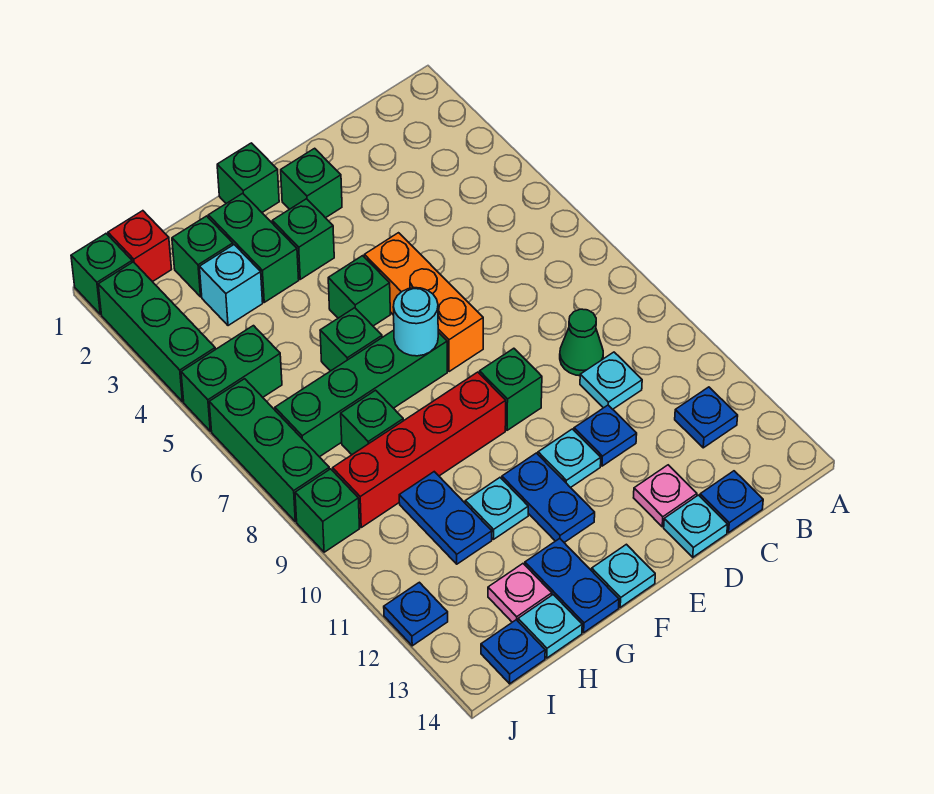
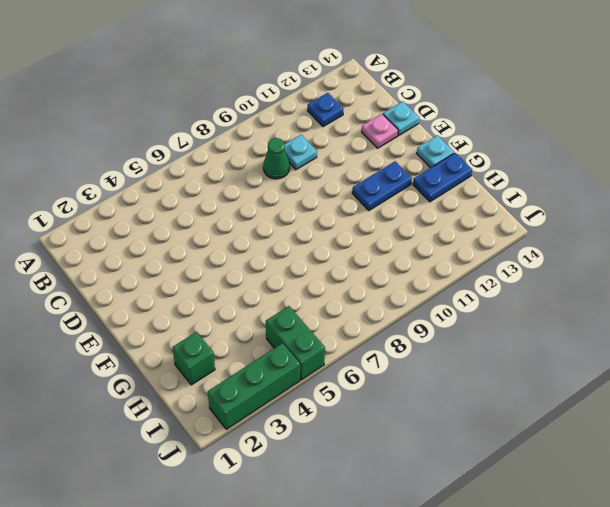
none -> blue plate C14 level 1
none -> blue plate D11 level 1
none -> green brick E2 level 1
none -> orange brick E5:E7 level 1

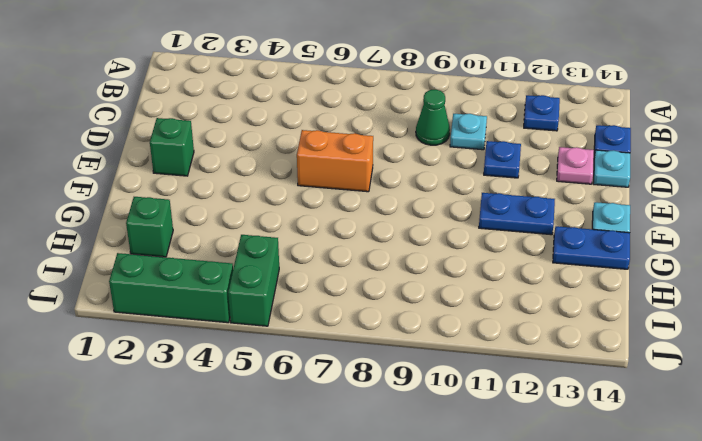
orange brick E6:E7 level 1 -> orange brick E5:E7 level 1
none -> green brick E9 level 1
none -> cyan plate E11 level 1
none -> green brick F1 level 1
none -> green brick F3 level 1

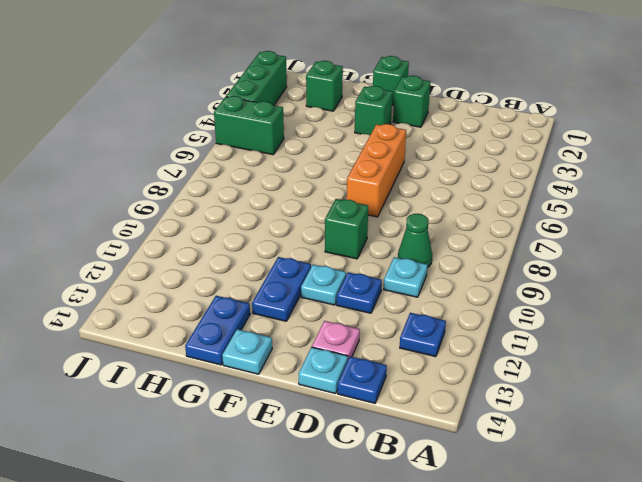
none -> green brick F5 level 1
none -> green brick F7:I7 level 1
none -> red brick F9:I9 level 1
none -> green brick G2:G3 level 1

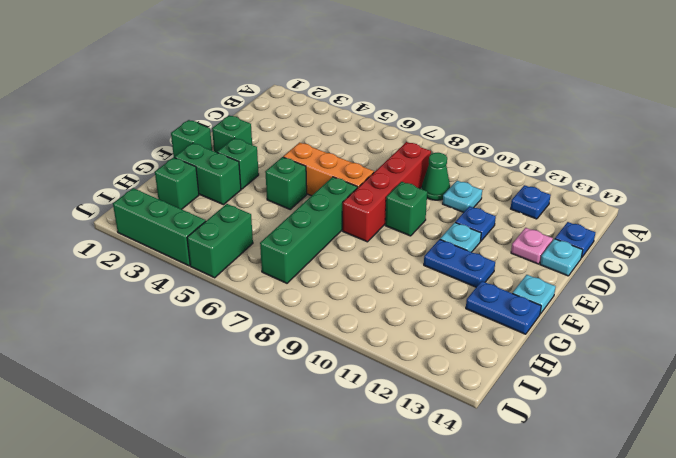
red brick C8:F8 level 1 -> red brick F9:I9 level 1
none -> green brick G6 level 1
none -> cyan plate G11 level 1
none -> cyan brick H3 level 1
none -> green brick H8 level 1

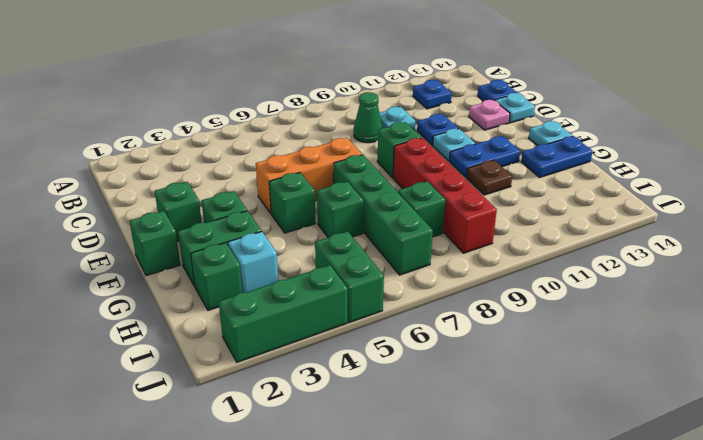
brown plate G11 level 1 -> cyan plate G11 level 1
none -> blue plate H10:H11 level 1
none -> pink plate H13 level 1
none -> cyan plate H14 level 1
none -> red brick I1 level 1

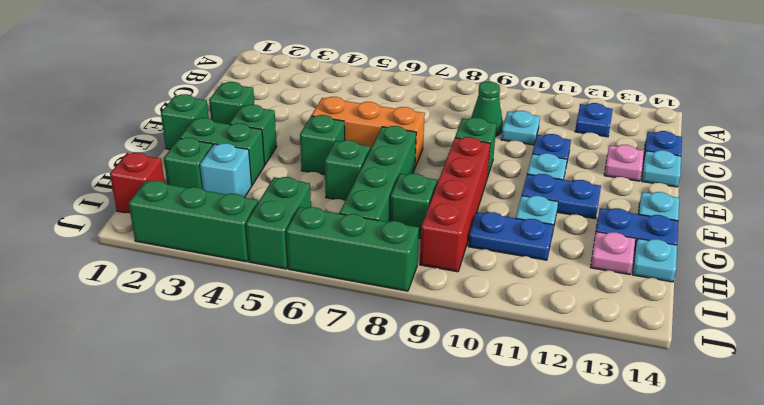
none -> blue plate I14 level 1
none -> green brick J1 level 1
none -> green brick J9 level 1
none -> blue plate J12 level 1

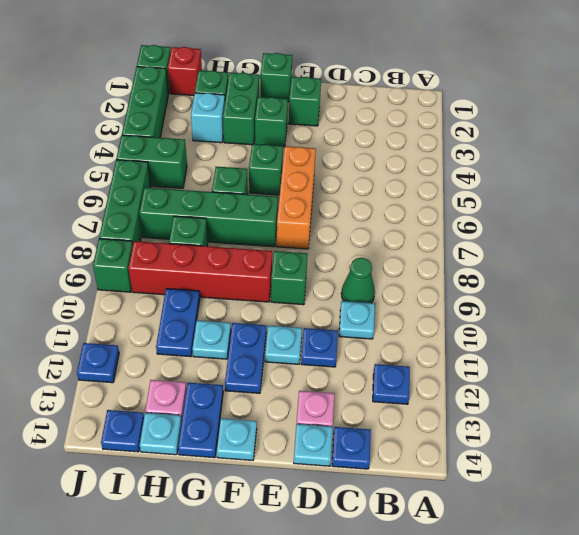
none -> cyan round brick F7 level 2

